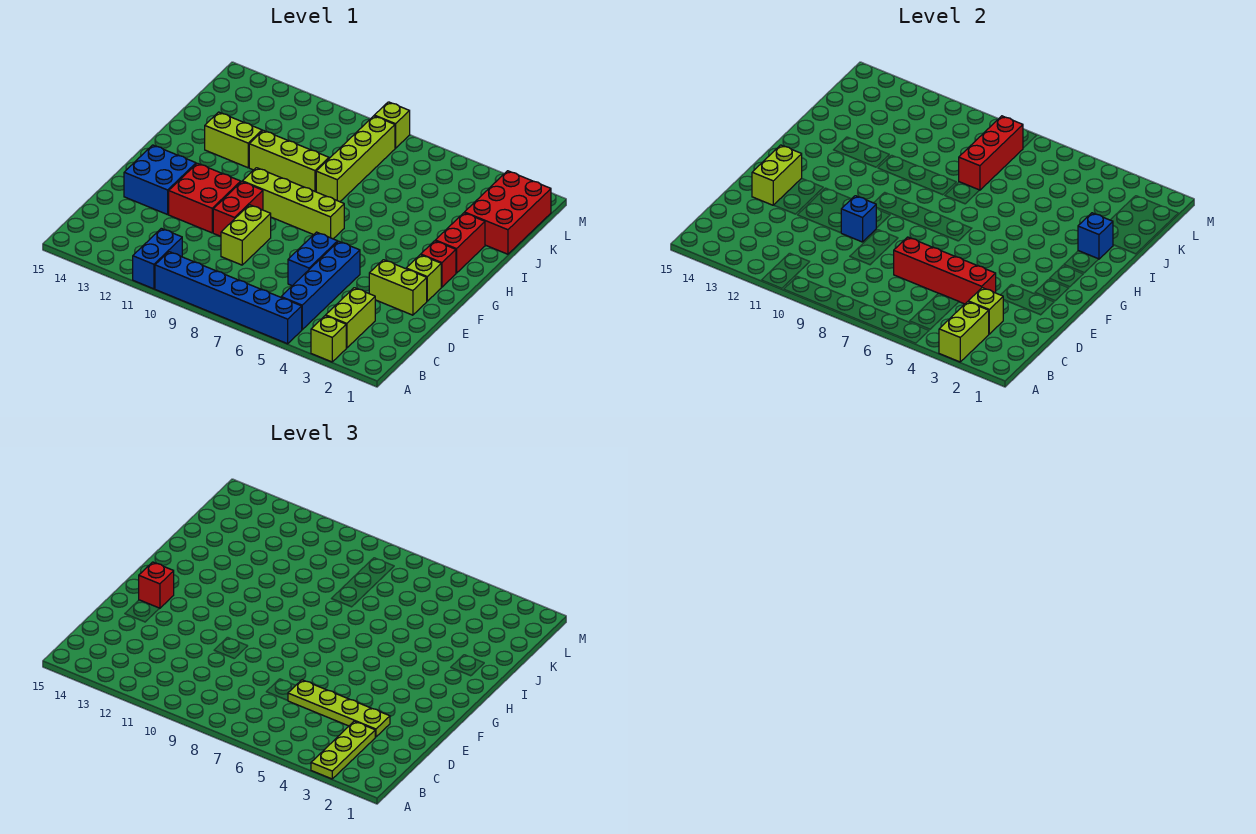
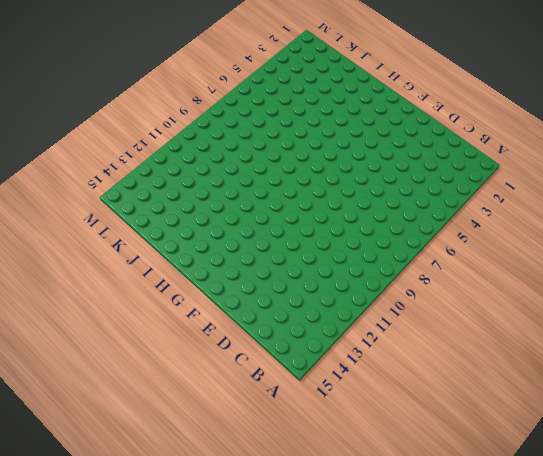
none -> lime brick A3 level 1
none -> blue brick A5:A10 level 1
none -> blue brick A11:B11 level 1
none -> lime brick B3:C3 level 1

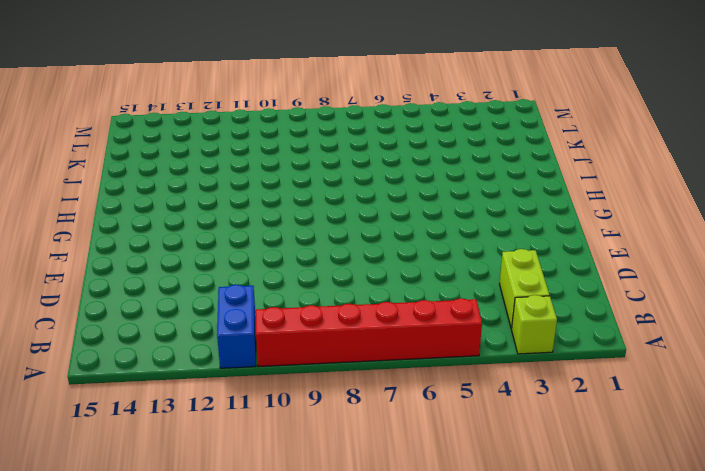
red brick A5:A10 level 1 -> blue brick A5:A10 level 1
none -> blue brick B5:E5 level 1
none -> blue brick D6:E6 level 1
none -> lime brick D9:E9 level 1
none -> lime brick E2:E3 level 1

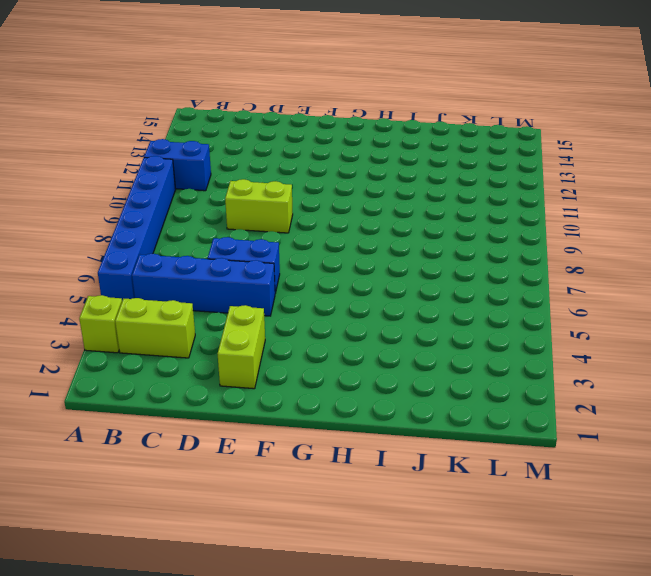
none -> red brick E10:F10 level 1
none -> red brick E11:F12 level 1
none -> blue brick E13:F14 level 1
none -> lime brick F2 level 1

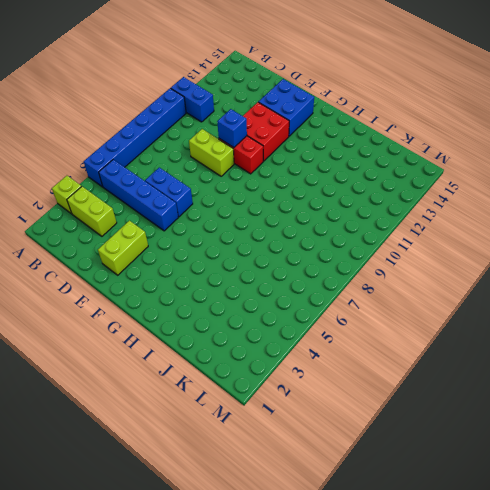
none -> lime brick F2 level 1
none -> red brick G2 level 1
none -> lime brick G7:G10 level 1
none -> red brick H2:I2 level 1

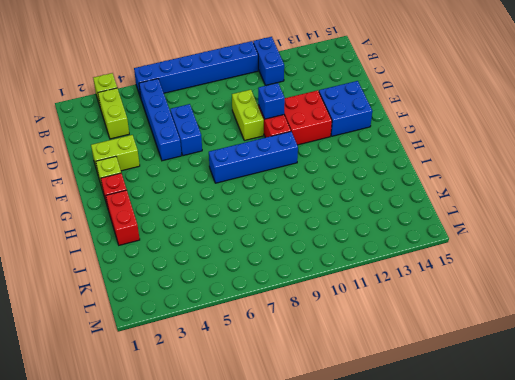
blue brick G7:G10 level 1 -> lime brick G7:G10 level 1
none -> lime brick I8:L8 level 1
none -> lime brick I9:I11 level 1
none -> lime brick I12:I13 level 1
none -> red brick J1:L2 level 1

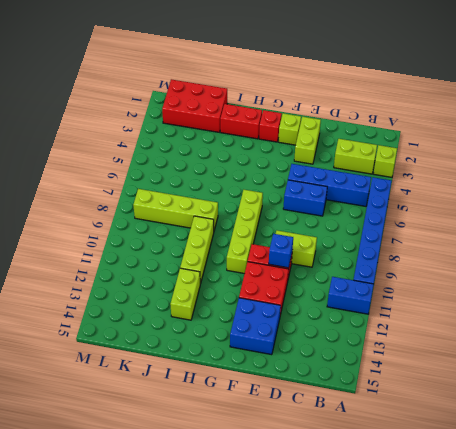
none -> lime brick M8 level 1
none -> lime brick A3:B3 level 2
none -> lime brick C3 level 2
none -> red brick D4:D7 level 2

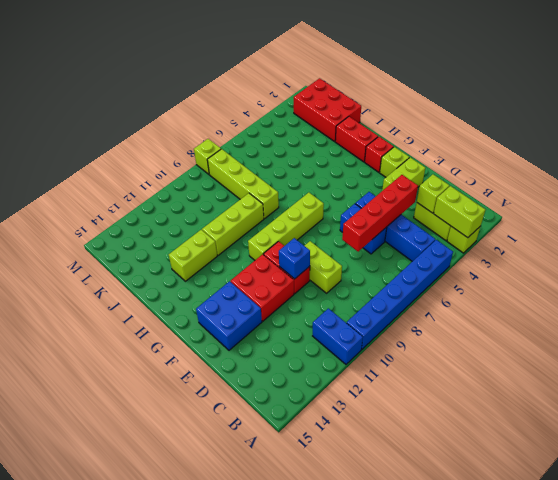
none -> lime brick E14:F14 level 2
none -> blue brick I2 level 2
none -> red brick J8:L8 level 2
none -> lime plate A3:C3 level 3

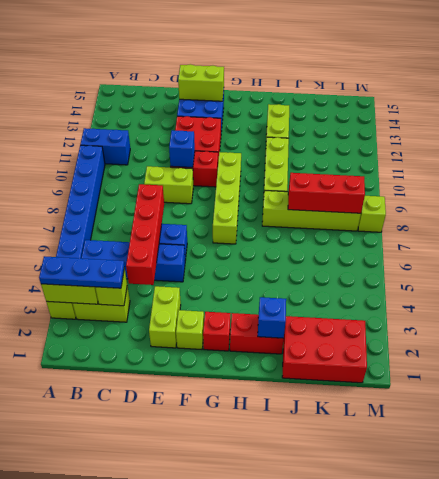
blue plate A3:C3 level 3 -> lime plate A3:C3 level 3
none -> lime plate D3:D6 level 3
none -> red brick F14 level 3

